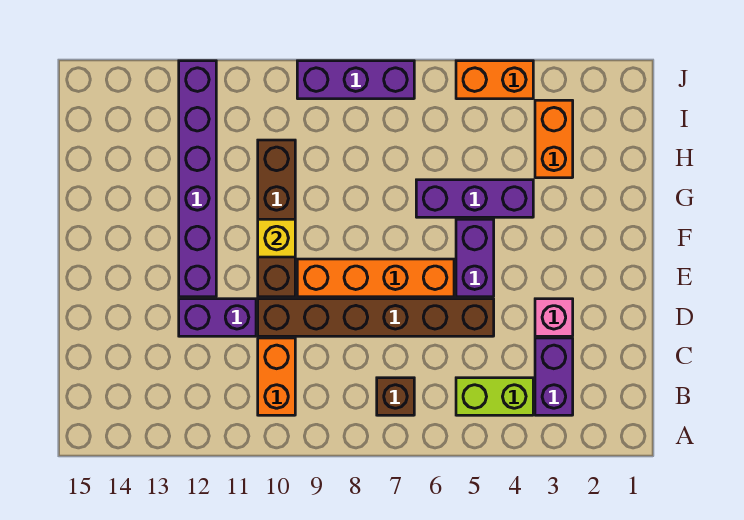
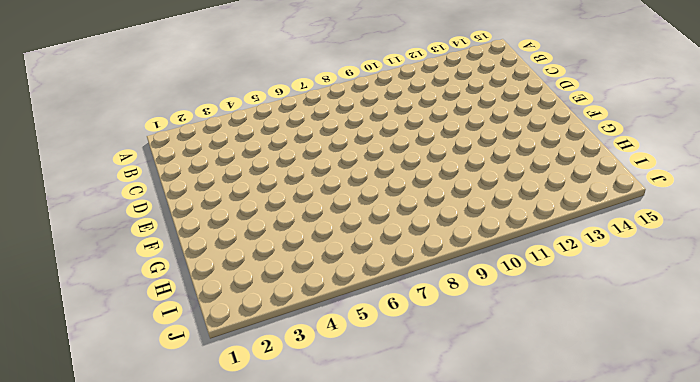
none -> purple brick B3:C3 level 1
none -> lime brick B4:B5 level 1
none -> brown brick B7 level 1

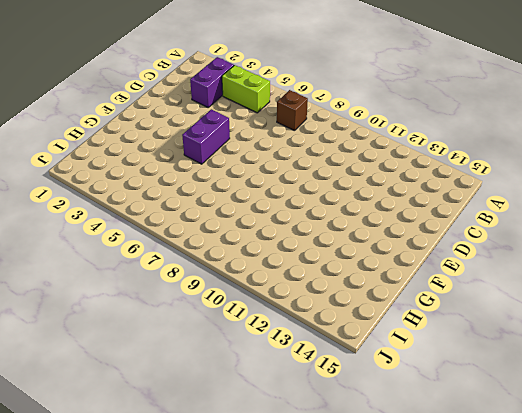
none -> orange brick B10:C10 level 1
none -> pink brick D3 level 1
none -> brown brick D5:D10 level 1

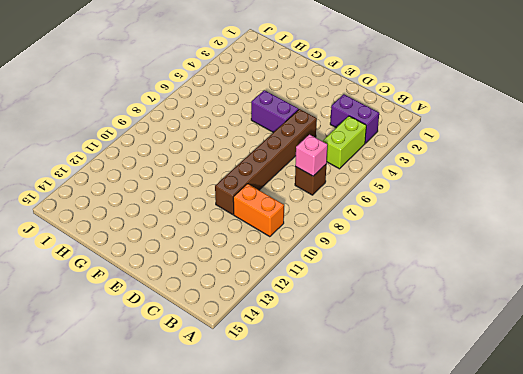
pink brick B7 level 2 -> pink brick D3 level 1
none -> purple brick D11:D12 level 1
none -> orange brick E6:E9 level 1
none -> brown brick E10:H10 level 1

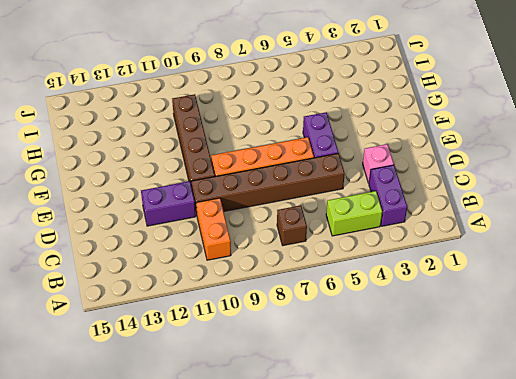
none -> purple brick E12:J12 level 1
none -> purple brick G4:G6 level 1
none -> orange brick H3:I3 level 1

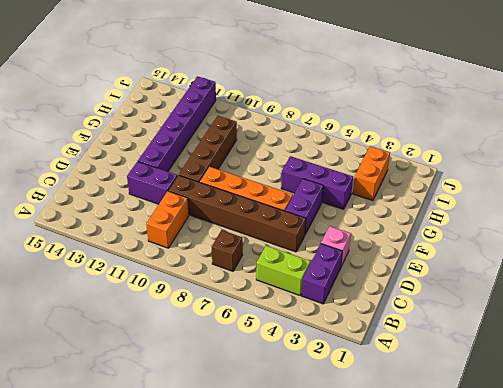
none -> orange brick J4:J5 level 1
none -> purple brick J7:J9 level 1
none -> yellow brick F10 level 2

